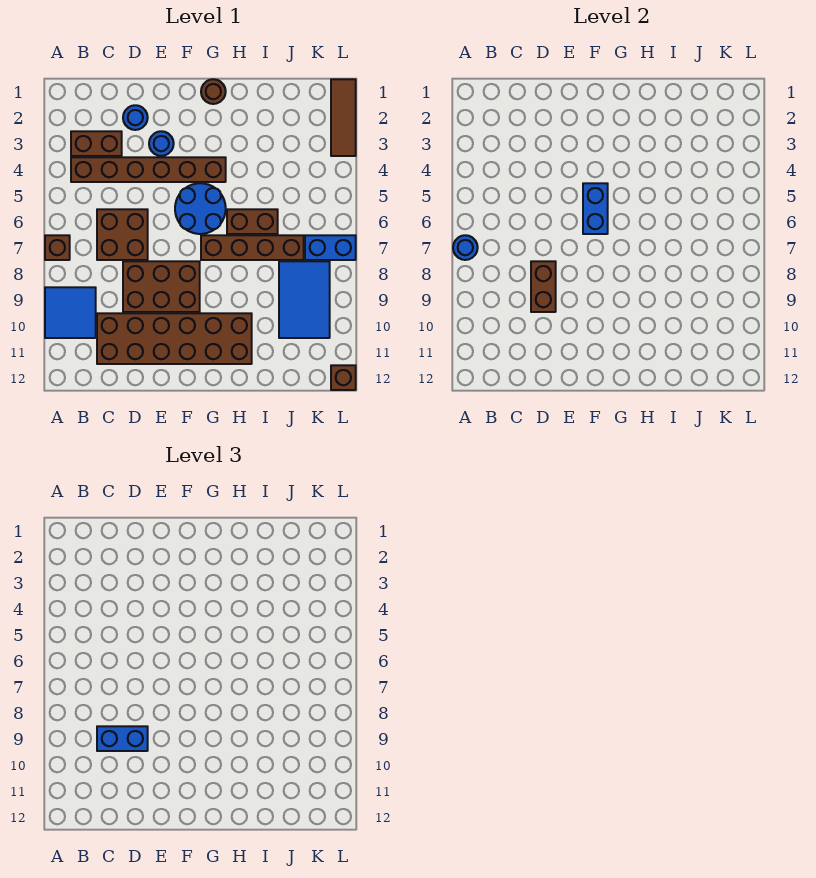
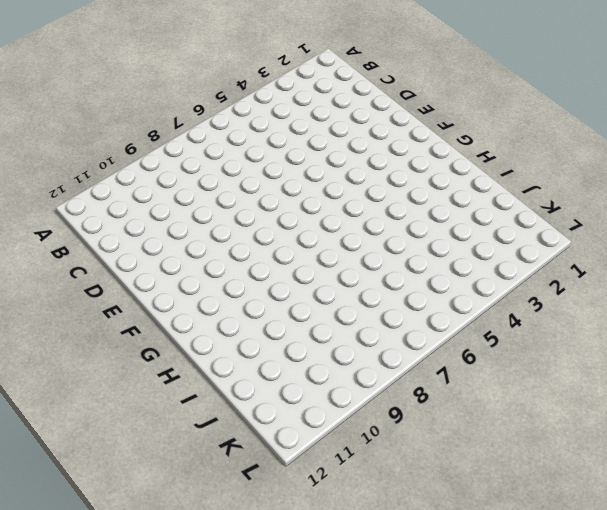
none -> brown brick A7 level 1
none -> blue tile A9:B10 level 1
none -> brown brick B3:C3 level 1

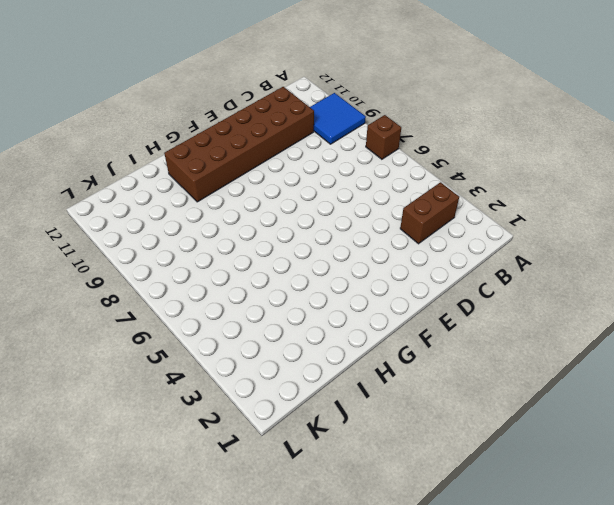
none -> brown brick B4:G4 level 1
none -> brown brick C6:D7 level 1
none -> blue round brick D2 level 1

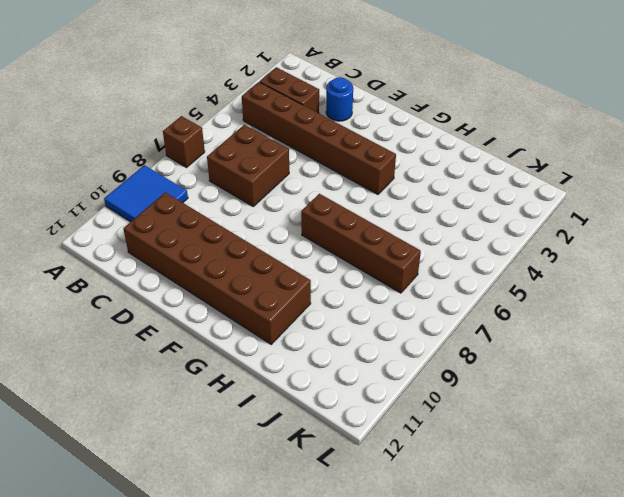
none -> brown brick D8:F9 level 1
none -> blue round brick E3 level 1
none -> blue round brick F5:G6 level 1

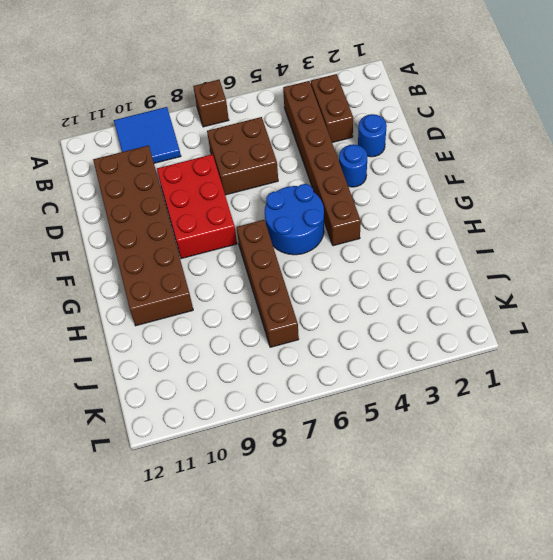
red brick D8:F9 level 1 -> brown brick D8:F9 level 1
none -> brown round brick G1 level 1
none -> brown brick H6:I6 level 1
none -> blue tile J8:K10 level 1

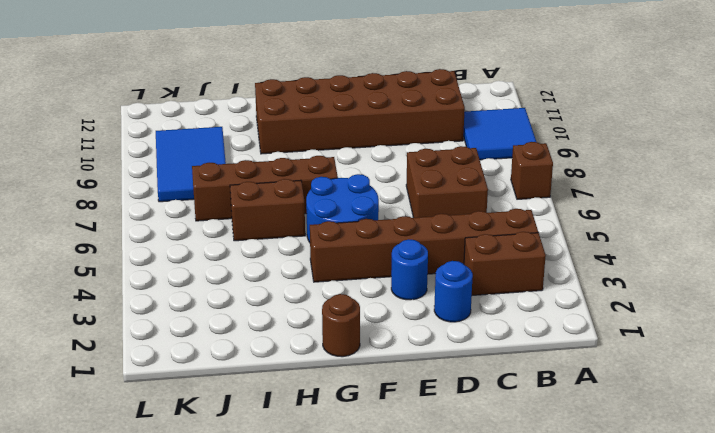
none -> brown brick D8:F9 level 1
none -> blue brick K7:L7 level 1
none -> brown tile L1:L3 level 1

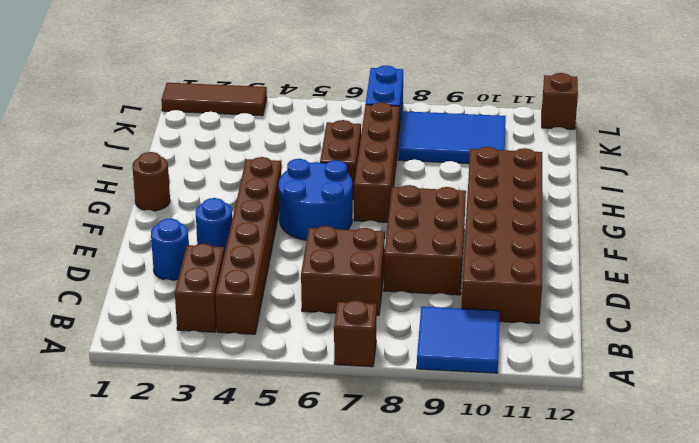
none -> blue round brick A7 level 2
none -> brown brick D8:D9 level 2
none -> blue brick F5:F6 level 2

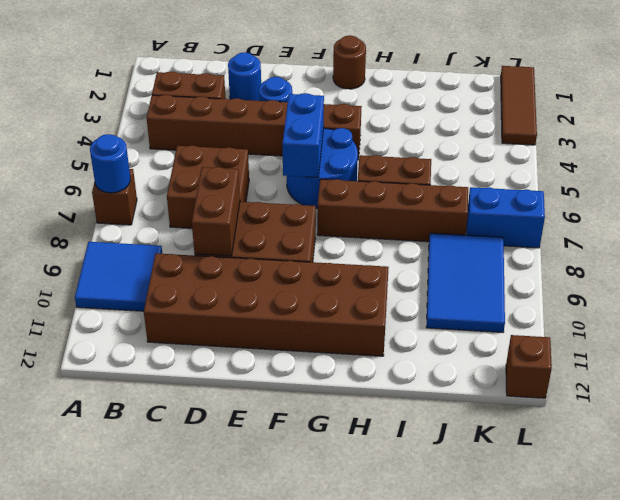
none -> blue brick C9:D9 level 3

